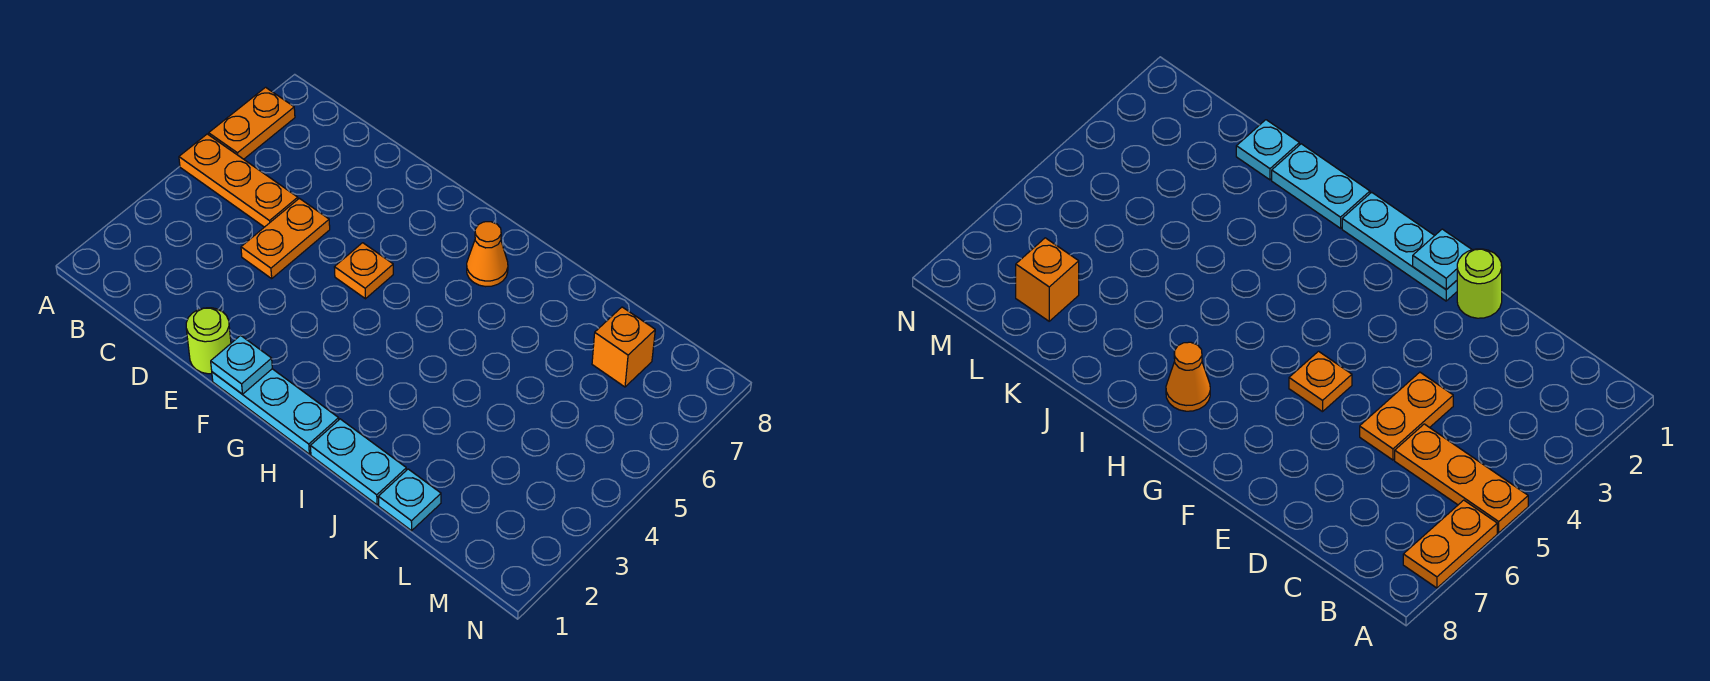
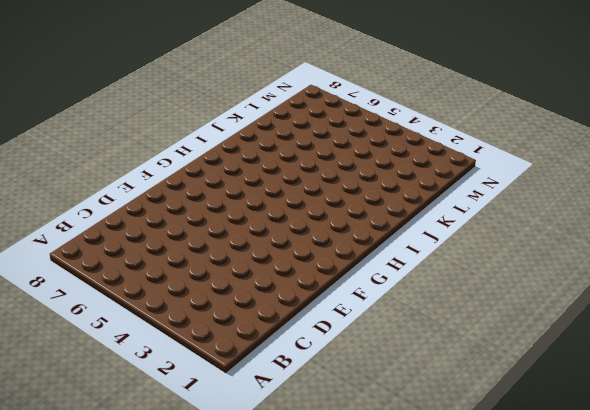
none -> orange plate A5:C5 level 1
none -> orange plate A6:A7 level 1

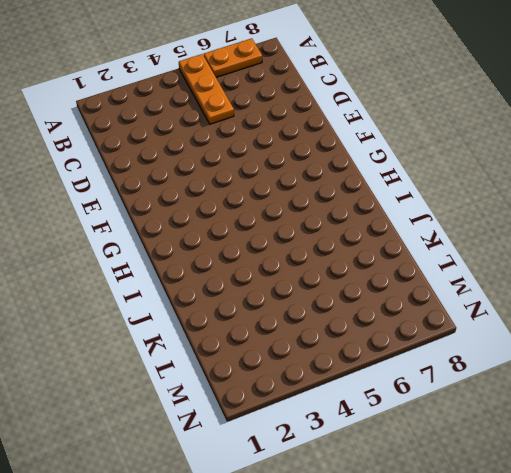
none -> orange plate D4:D5 level 1
none -> lime round brick E1 level 1

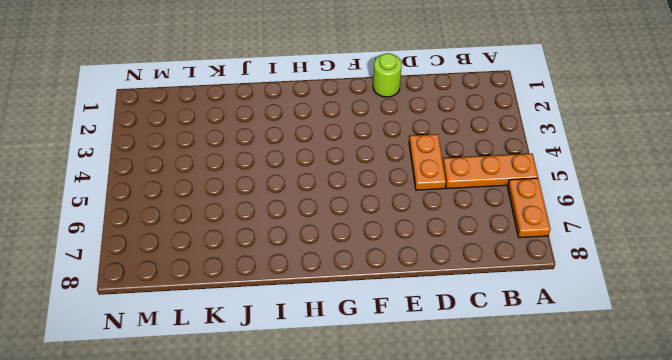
none -> cyan plate F1:H1 level 1
none -> orange plate F5 level 1

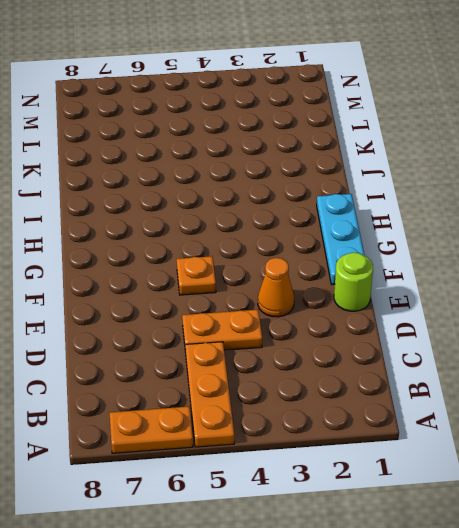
orange cone E3 level 1 -> orange cone H7 level 1
none -> cyan plate I1:J1 level 1
none -> cyan plate K1 level 1

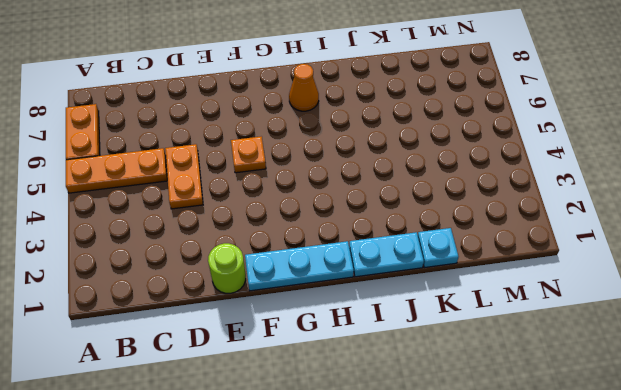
none -> orange brick L7 level 1
none -> cyan plate F1 level 2

